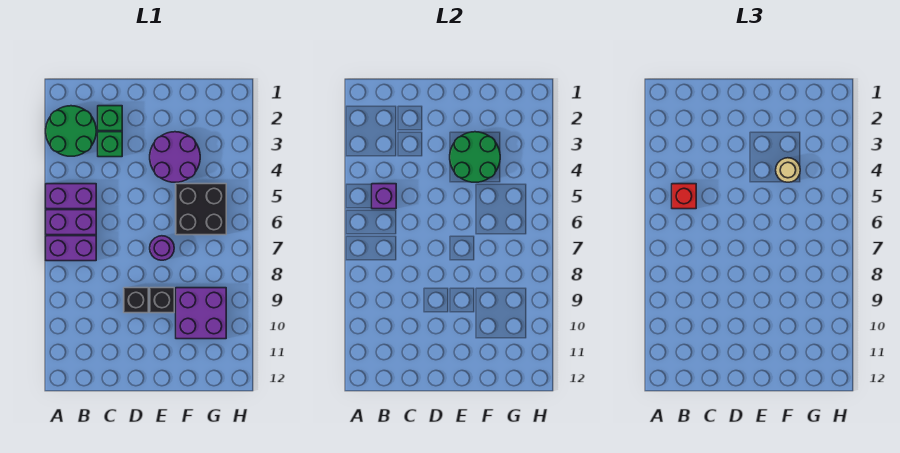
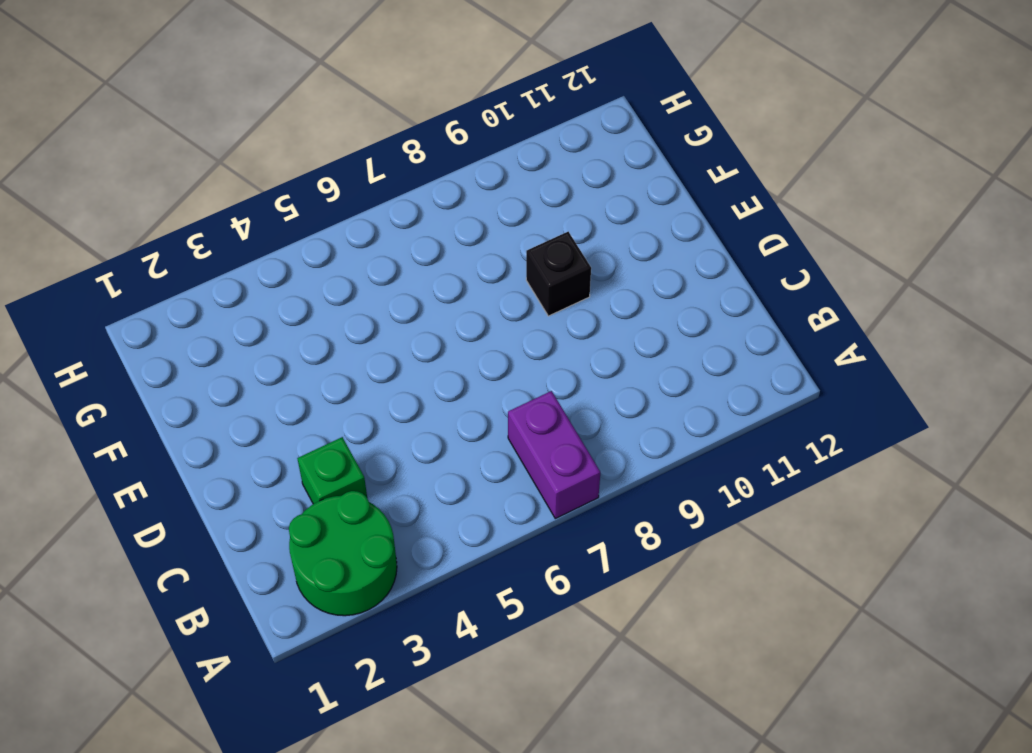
none -> purple brick A5:B5 level 1
none -> purple brick A6:B6 level 1
none -> green brick C2 level 1

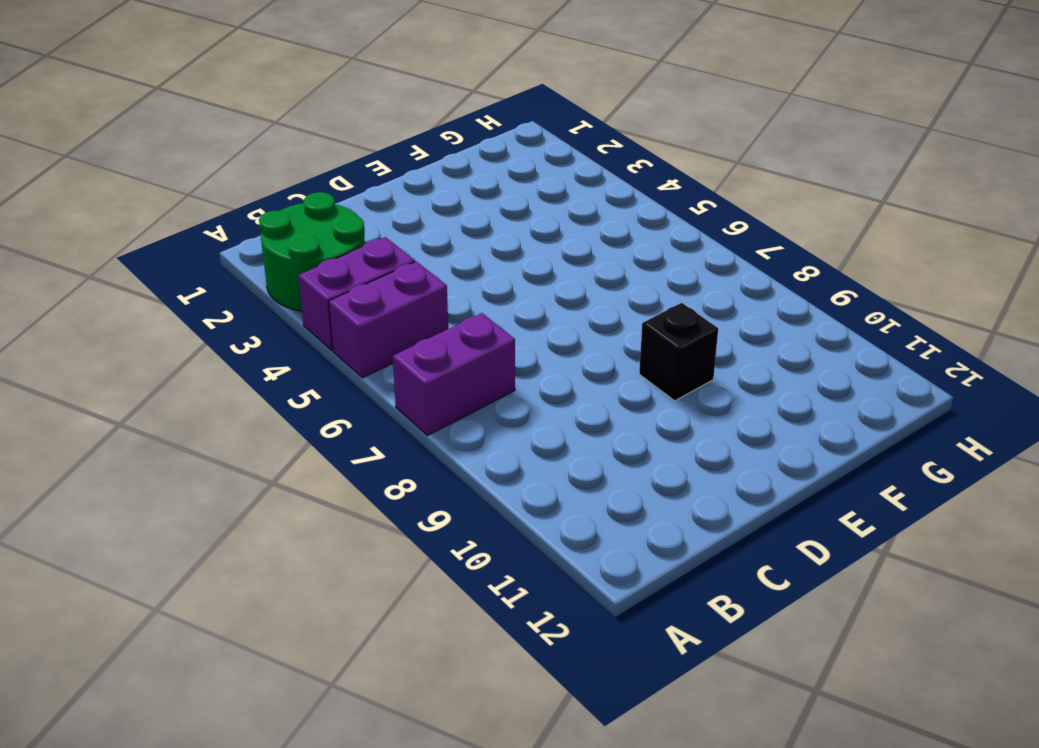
purple brick A4:B4 level 1 -> purple brick A6:B6 level 1
none -> green brick C2 level 1
none -> green brick C3 level 1
none -> black brick D9 level 1

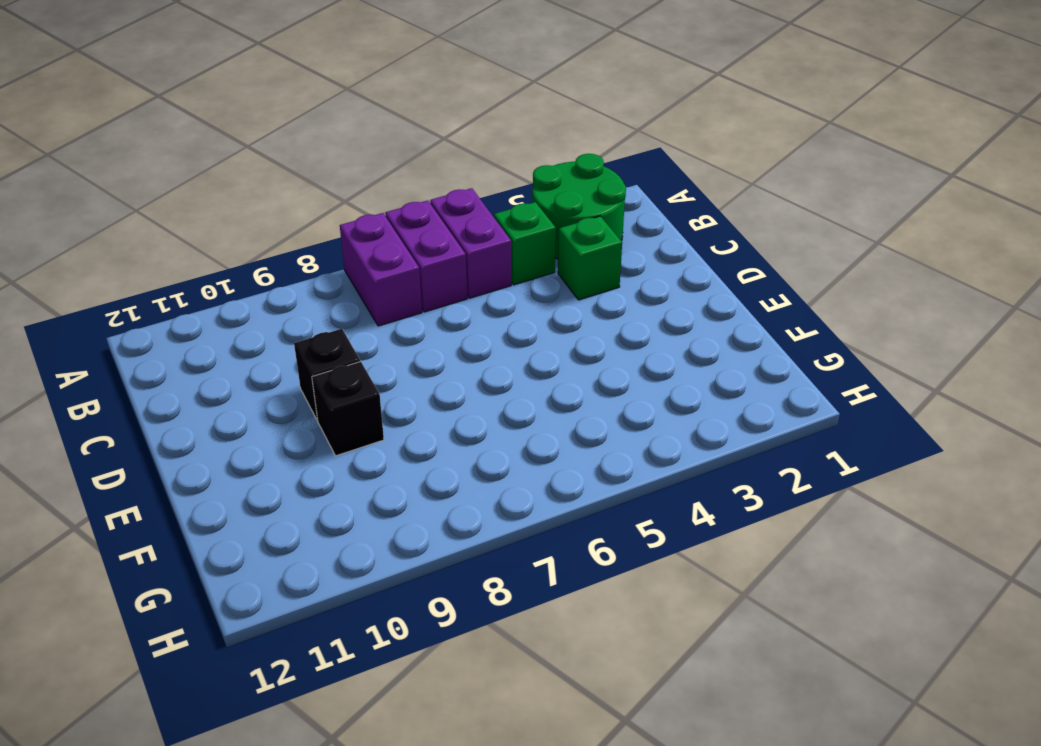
green brick B4 level 1 -> green brick C2 level 1
none -> purple round brick E3:F4 level 1
none -> purple round brick E7 level 1
none -> black brick F5:G6 level 1

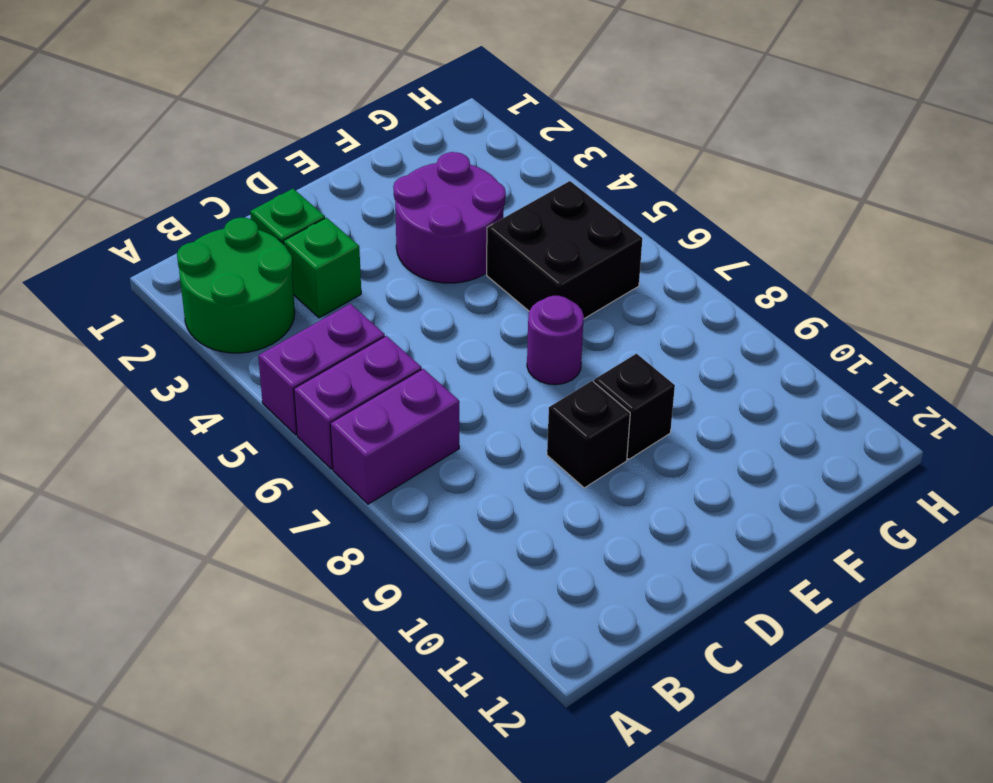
none -> purple brick F9:G10 level 1
none -> purple brick B5 level 2
none -> green round brick E3:F4 level 2

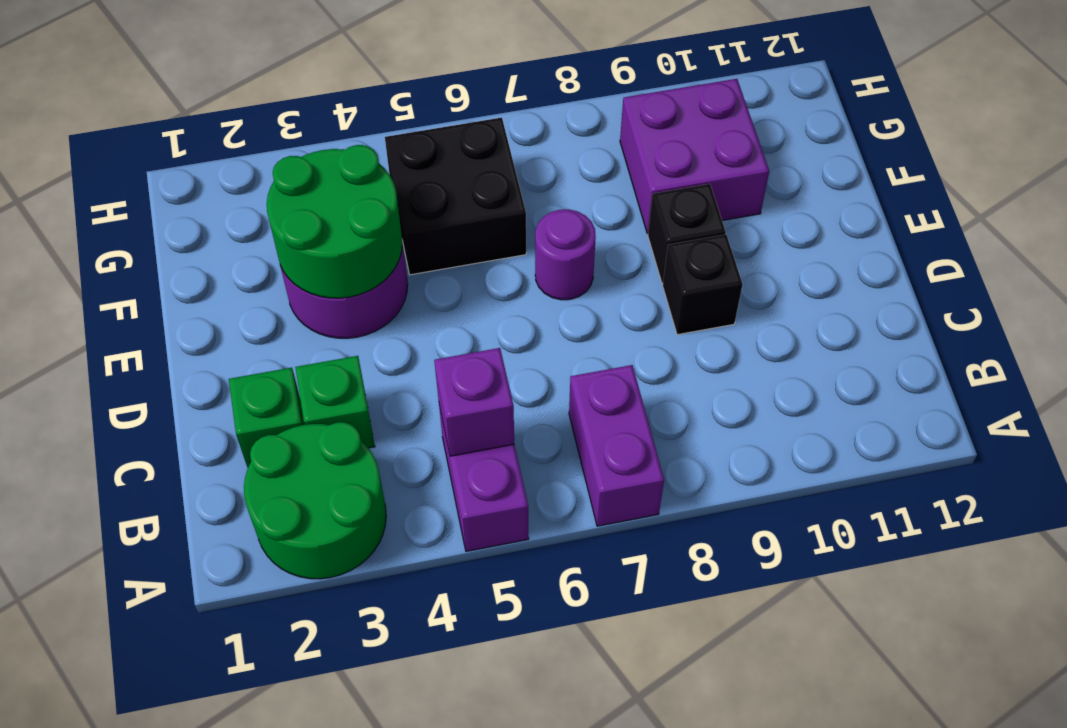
none -> purple brick A6:B6 level 1
none -> red brick B5 level 3
none -> tan round brick F4 level 3

